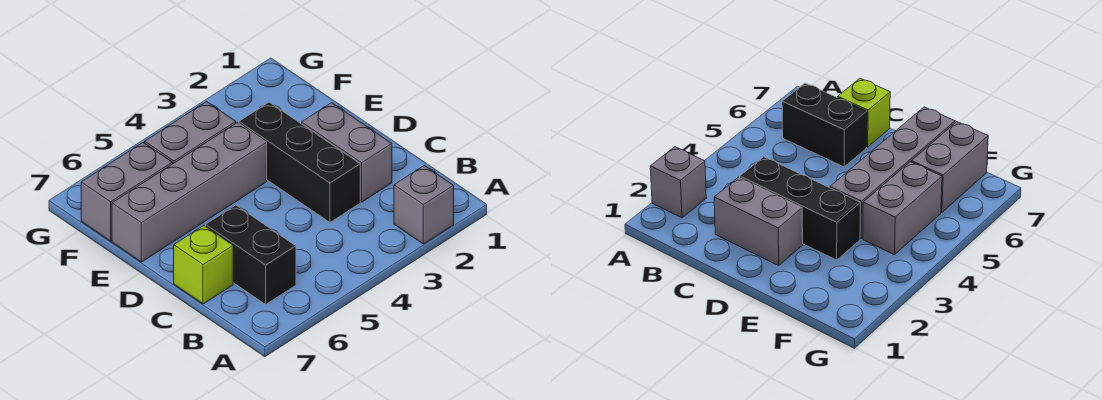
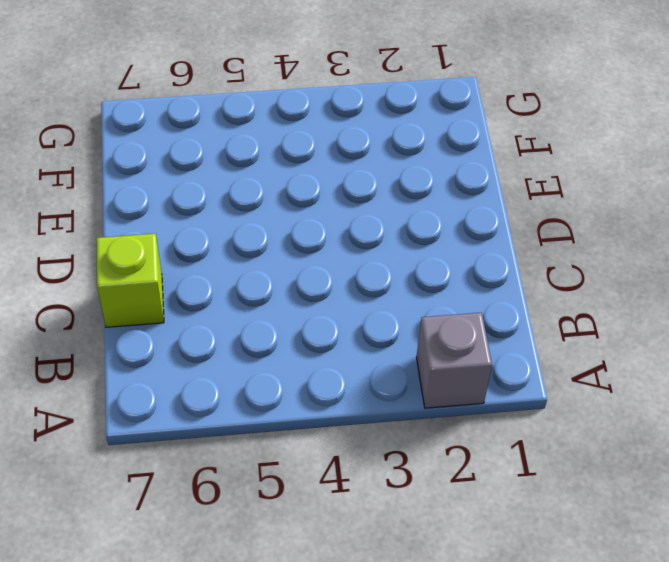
none -> black brick B6:C6 level 1
none -> grey brick C2:D2 level 1

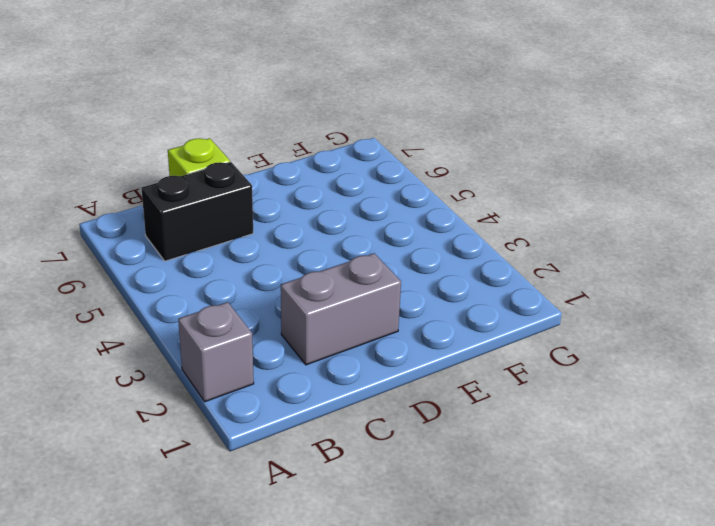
none -> black brick C3:E3 level 1
none -> grey brick E4:E7 level 1

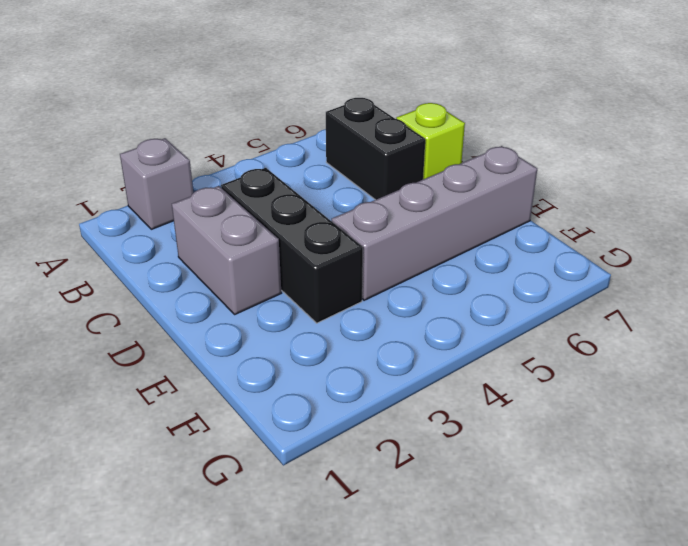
none -> grey brick F4:F5 level 1
none -> grey brick F6:F7 level 1

